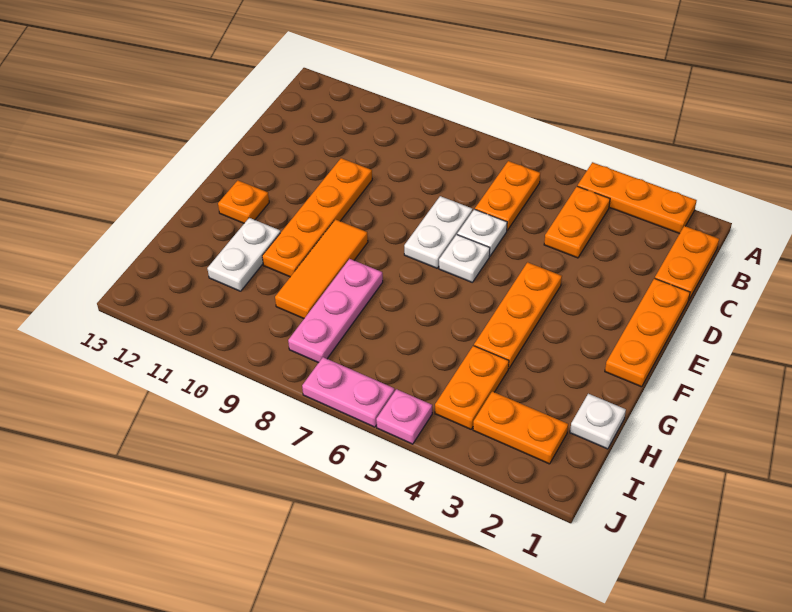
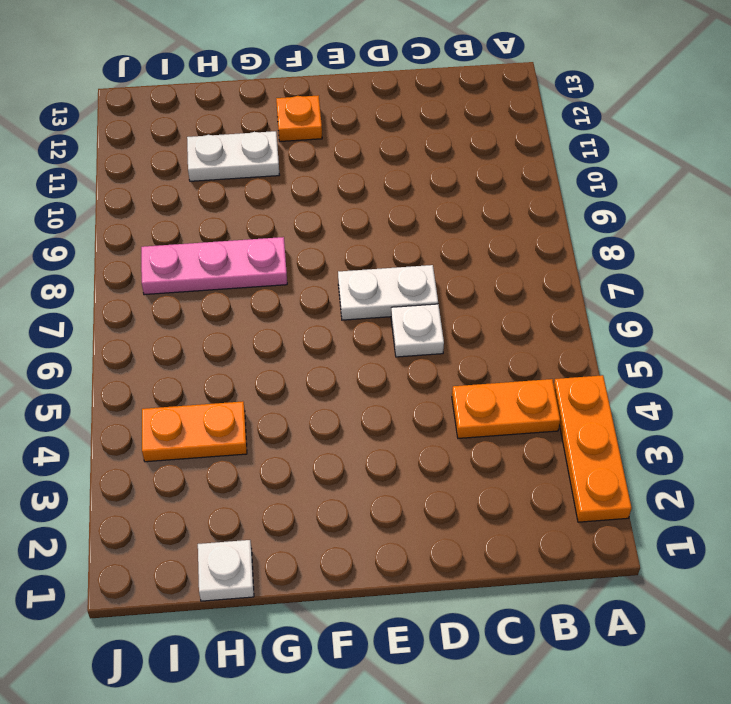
none -> orange plate B1:C1 level 1
none -> orange plate B6:C6 level 1
none -> orange plate D1:F1 level 1

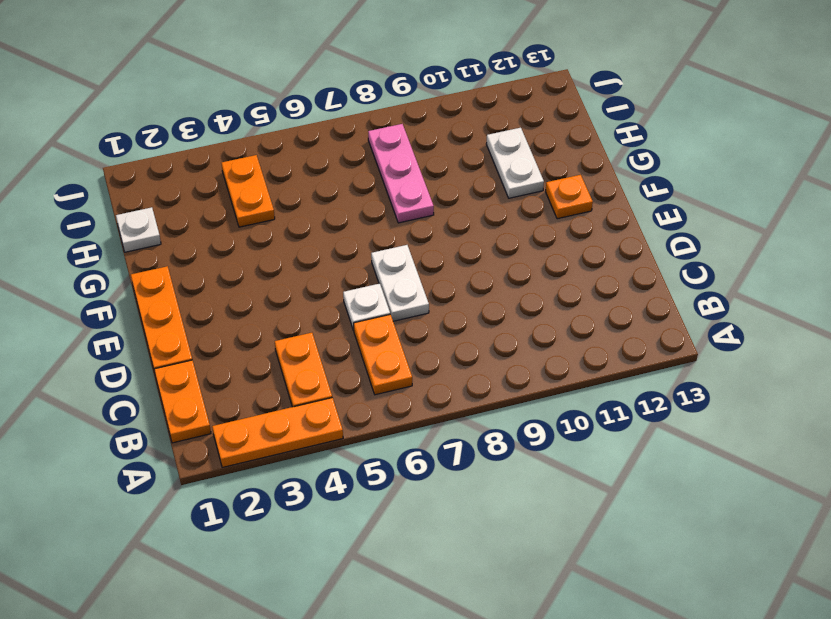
none -> orange plate D10:G10 level 1
none -> orange plate E4:G4 level 1
none -> white plate E6 level 1

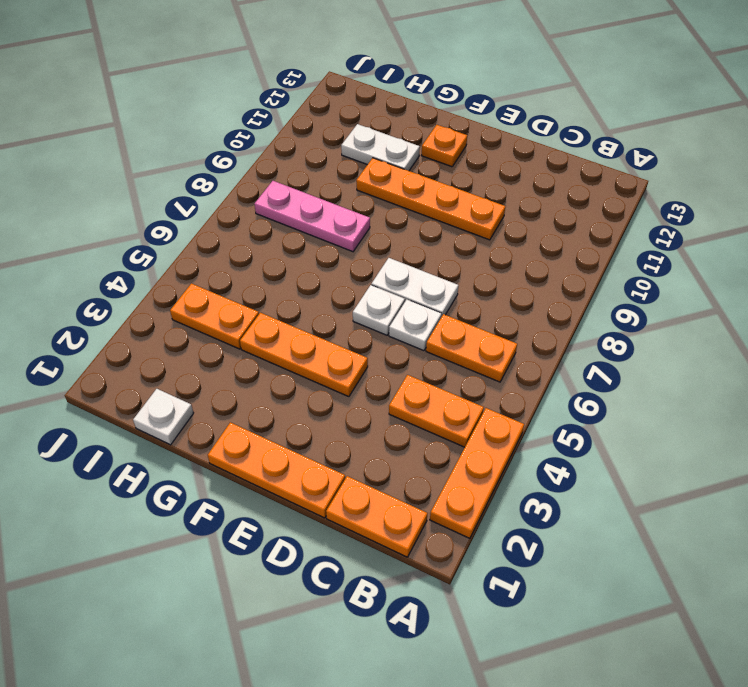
none -> orange tile F9:H9 level 1
none -> orange plate I2:I3 level 1
none -> pink plate J5 level 1

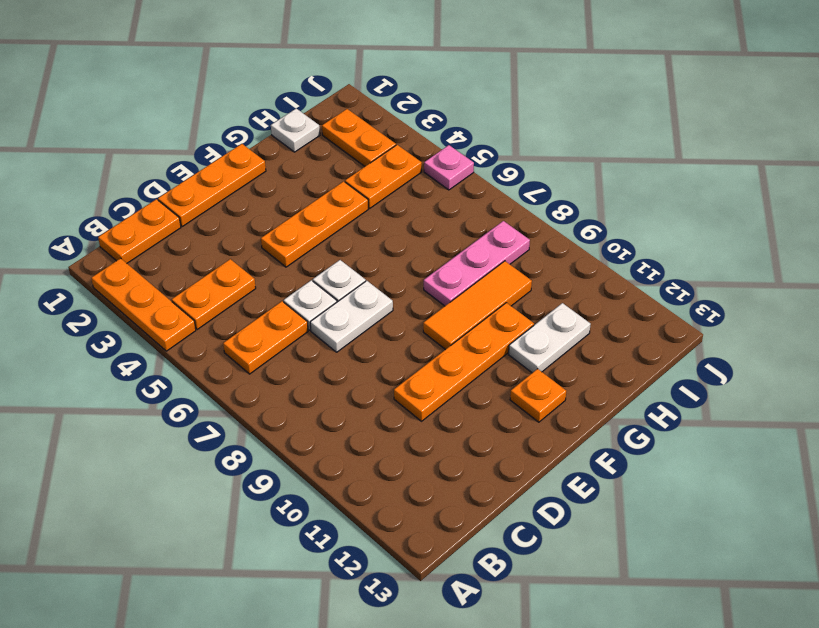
none -> pink plate J6:J7 level 1

